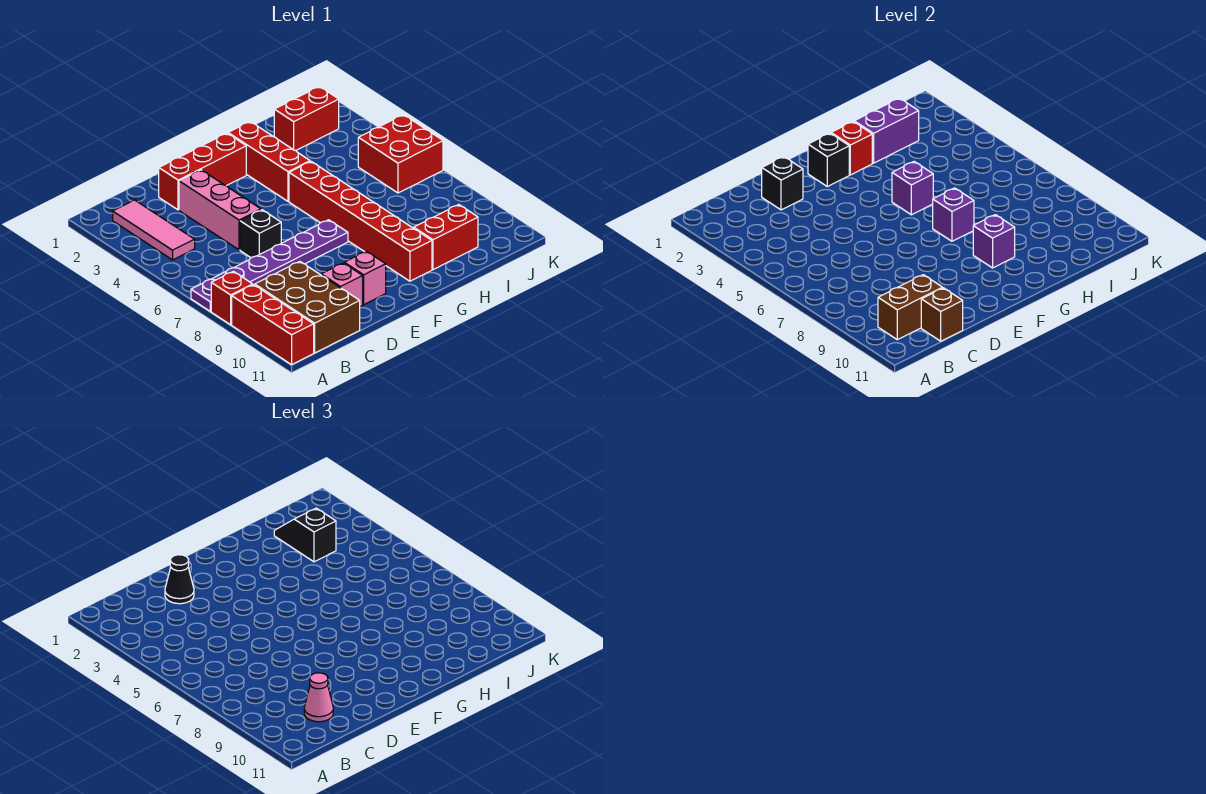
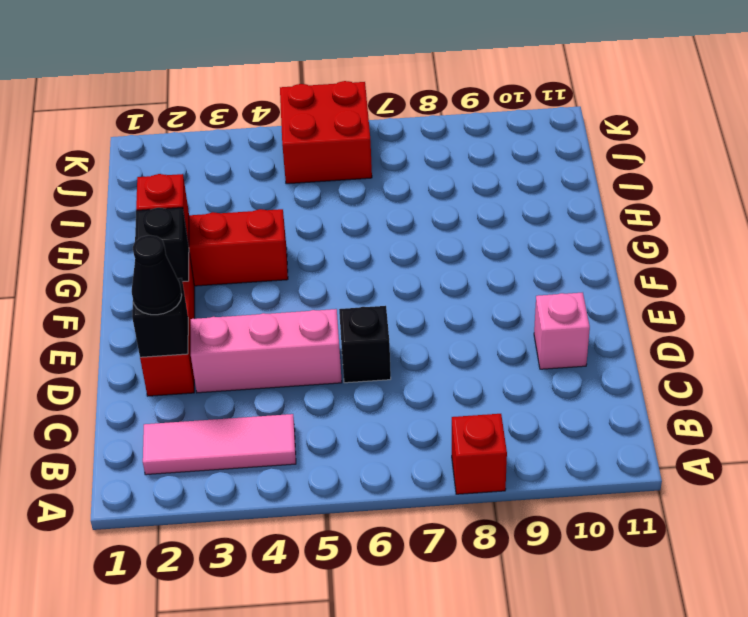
none -> purple plate A7:F7 level 1
none -> red brick A9:A11 level 1
none -> brown brick B9:C11 level 1

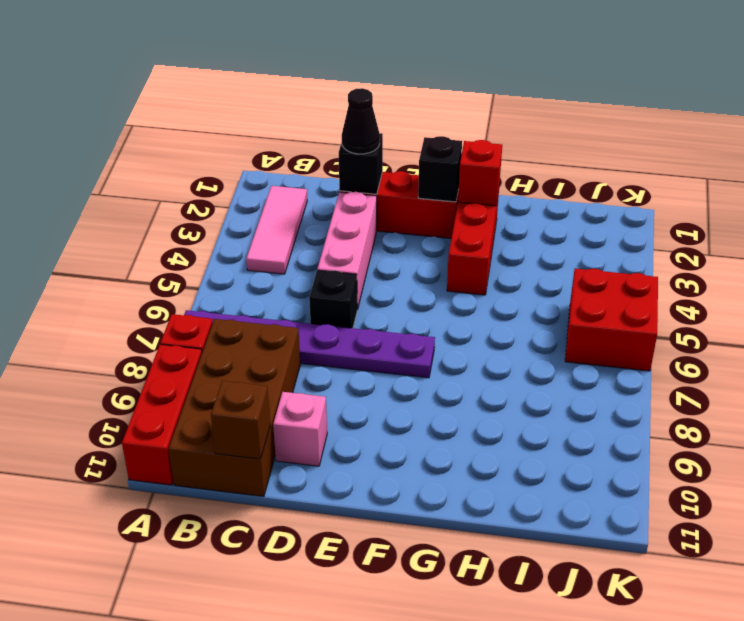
brown brick B8:C11 level 1 -> brown brick B9:C11 level 1
none -> pink brick E10 level 1
none -> red brick G5:G10 level 1
none -> red brick H10:I10 level 1

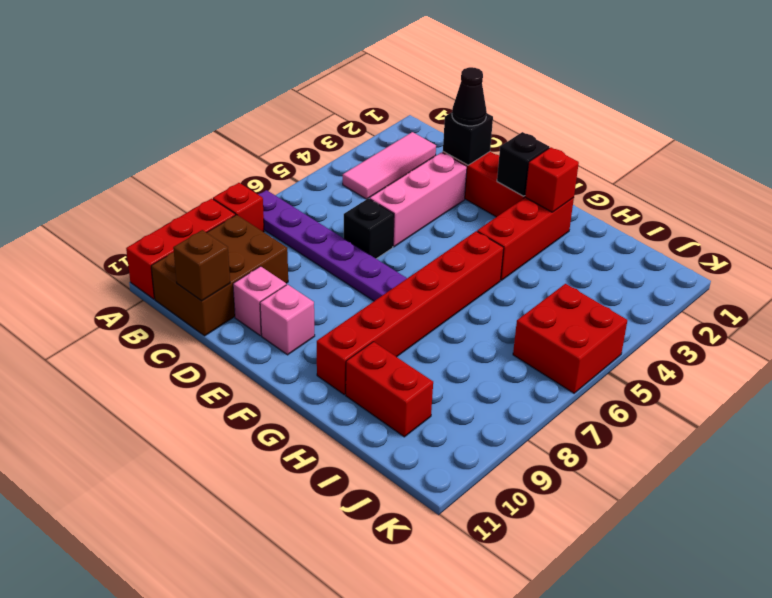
none -> red brick I2:J2 level 1
none -> brown brick B10:C10 level 2
none -> purple brick G5 level 2

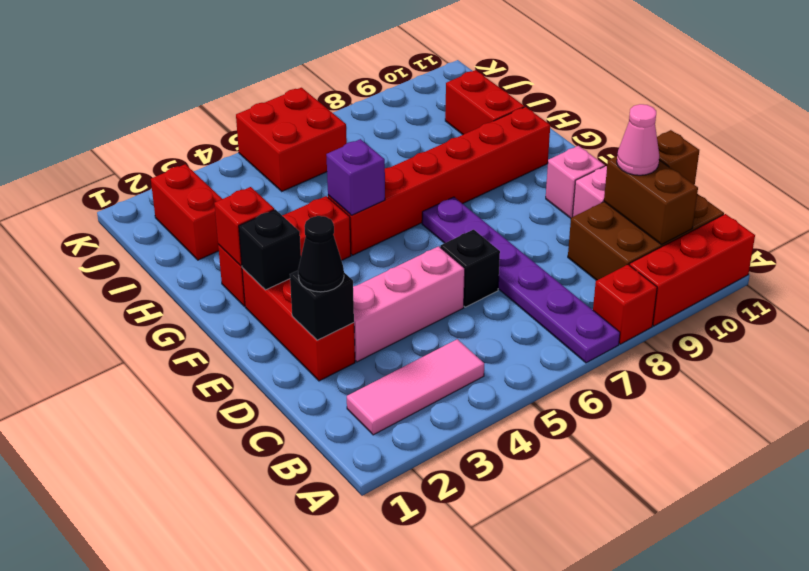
none -> purple brick G7 level 2
none -> purple brick G9 level 2
none -> purple brick H2:I2 level 2

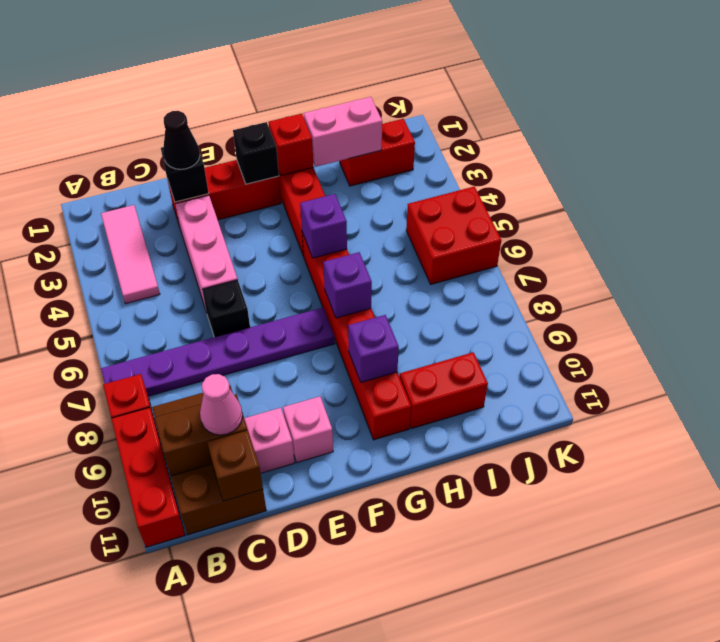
pink brick H2:I2 level 2 -> purple brick H2:I2 level 2
none -> black slope I2:I3 level 3 top 3

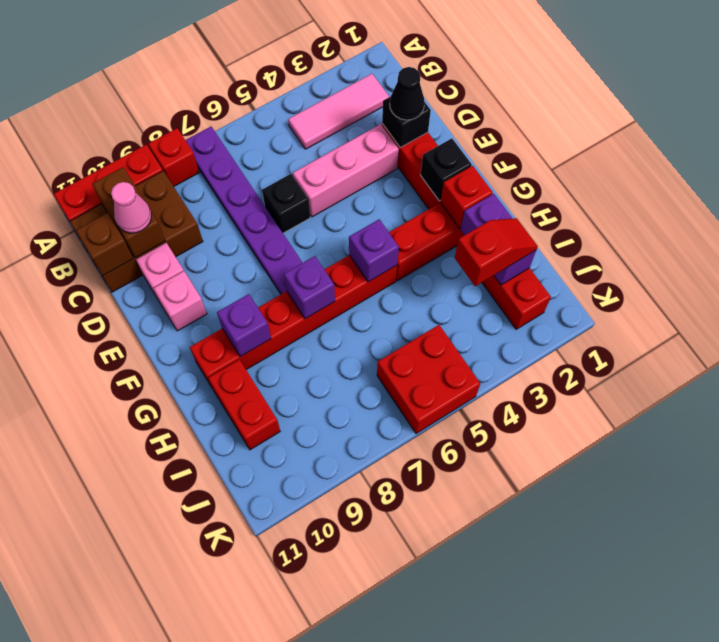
red slope I2:I3 level 3 top 3 -> black slope I2:I3 level 3 top 3

